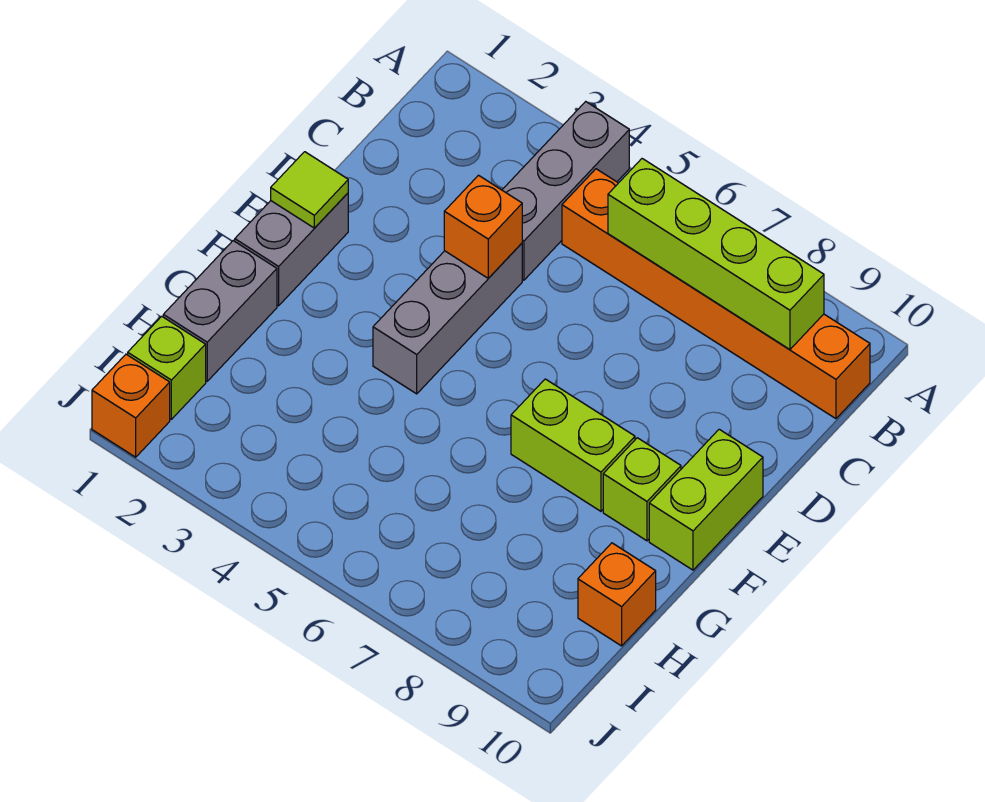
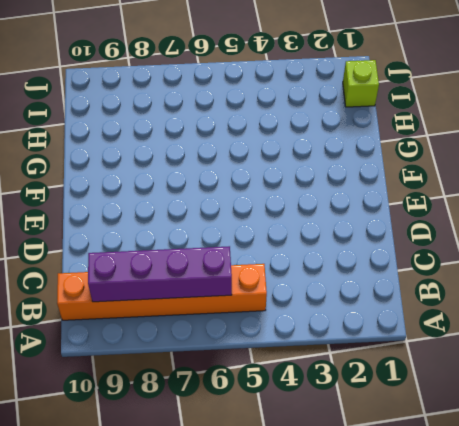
purple brick B6:B9 level 2 -> lime brick B6:B9 level 2
none -> grey brick A4:C4 level 1
none -> grey brick D4:F4 level 1
none -> grey brick E1:F1 level 1

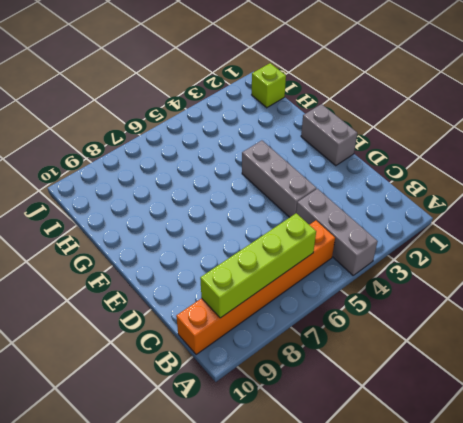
none -> lime brick E10:F10 level 1
none -> lime brick F7:F8 level 1
none -> lime brick F9 level 1

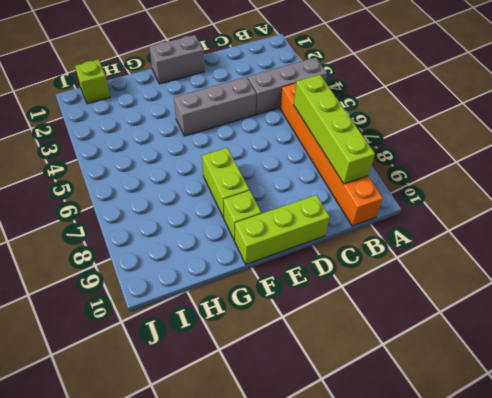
lime brick D10:F10 level 1 -> lime brick E10:F10 level 1
none -> grey brick G1:H1 level 1
none -> orange brick H10 level 1
none -> orange brick J1 level 1

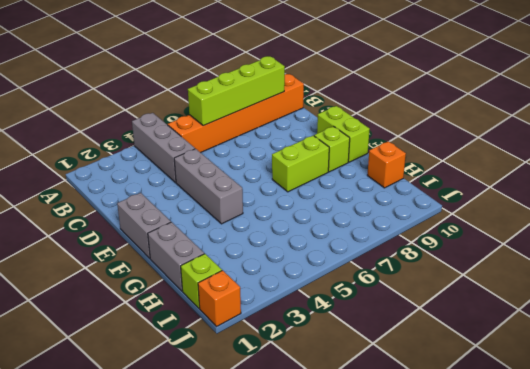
none -> orange brick D4 level 2
none -> lime tile E1 level 2

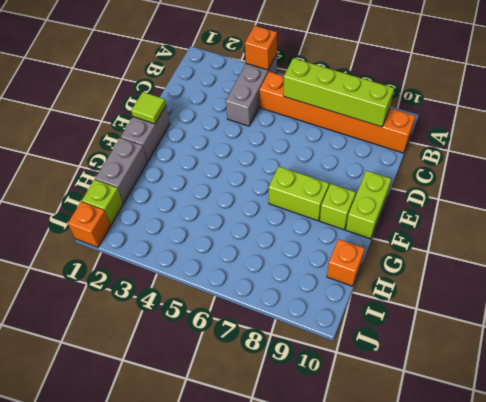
orange brick A4 level 2 -> orange brick D4 level 2
none -> grey brick D4:F4 level 1

